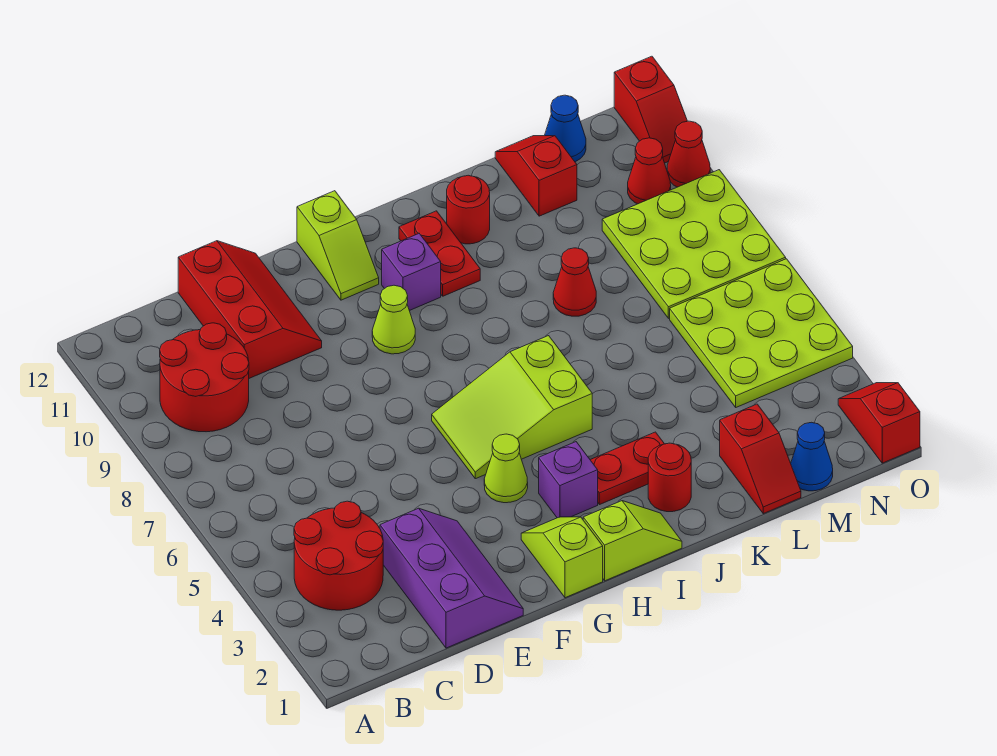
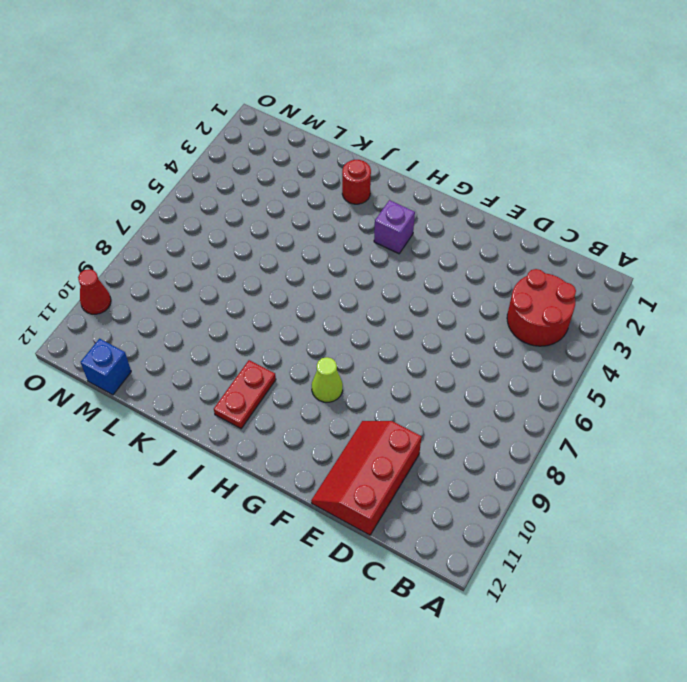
blue brick M12 level 1 -> blue cone M12 level 1
none -> red round brick B9:C10 level 1
none -> purple slope D1:E3 level 1 top D
none -> lime slope G1:G2 level 1 top 1

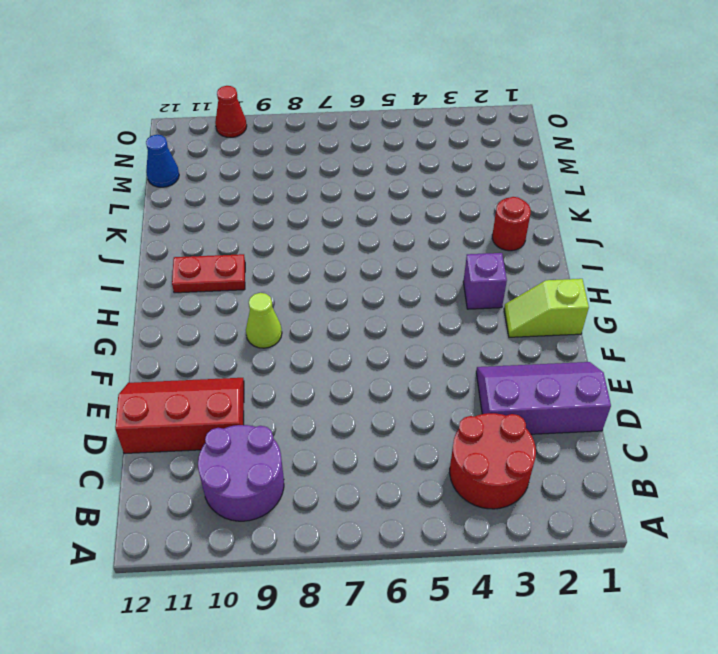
purple round brick B9:C10 level 1 -> red round brick B9:C10 level 1
none -> lime cone G4 level 1
none -> lime slope G5:I6 level 1 top I
none -> lime slope G11:G12 level 1 top 12

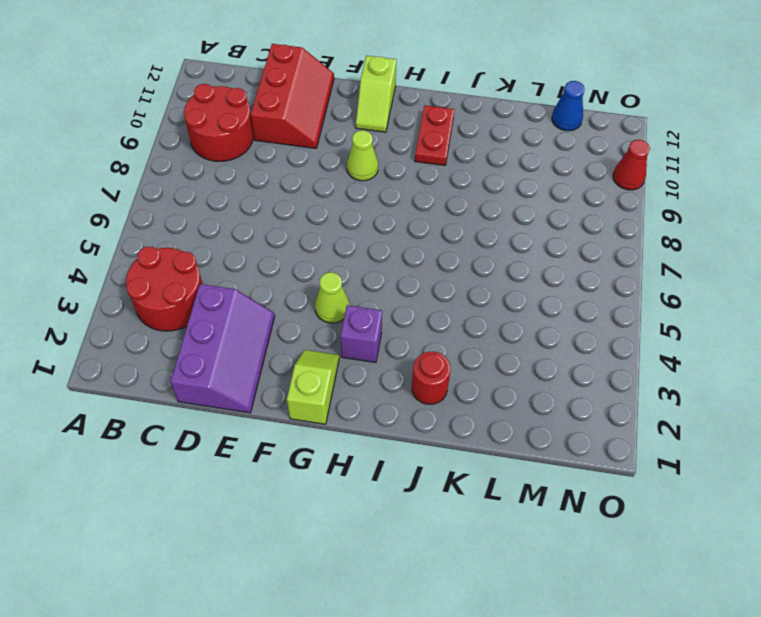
none -> lime slope G5:I6 level 1 top I
none -> lime slope H1:I1 level 1 top H
none -> purple brick H10 level 1

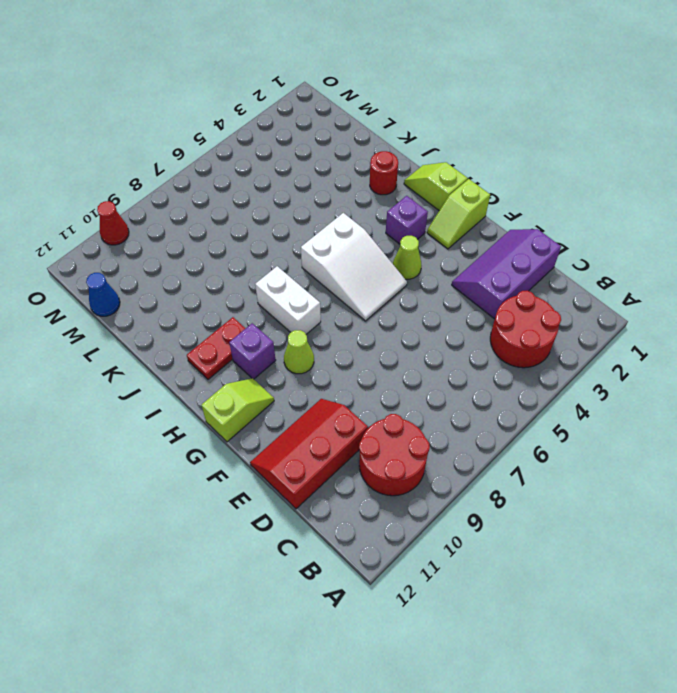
white slope G5:I6 level 1 top I -> lime slope G5:I6 level 1 top I
white brick H8:I8 level 1 -> none
none -> red plate I3:J3 level 1
none -> red round brick J11 level 1
none -> red cone K8 level 1

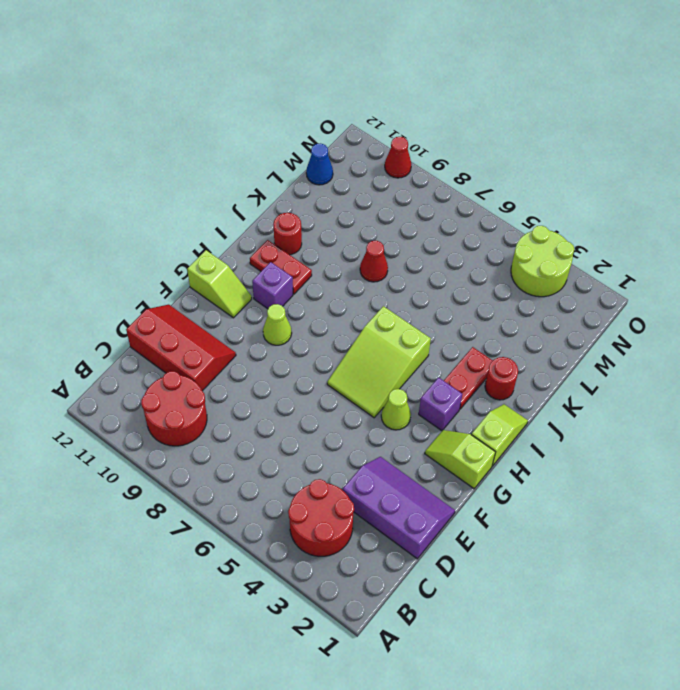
lime round brick N3:O4 level 1 -> lime plate M4:O6 level 1
none -> red slope L1:L2 level 1 top 2
none -> red slope L11:L12 level 1 top 11
none -> blue cone M1 level 1

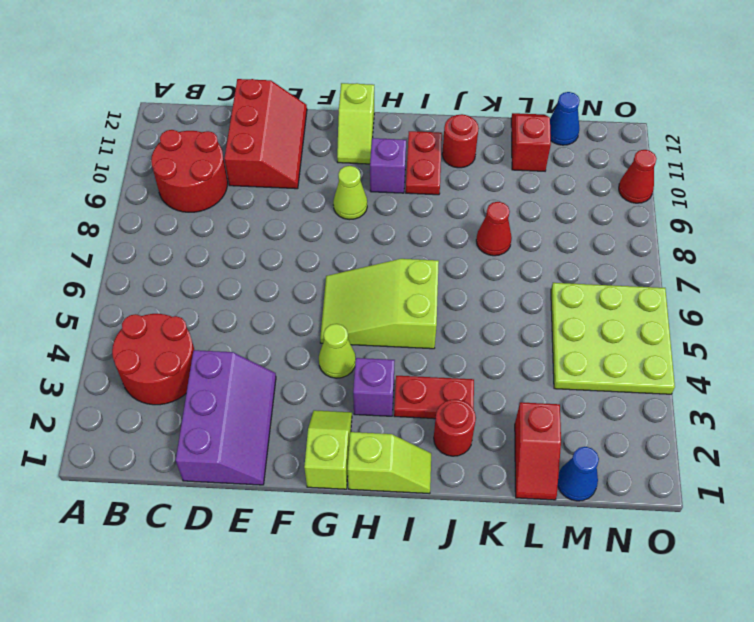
none -> lime plate M7:O9 level 1
none -> red cone N10 level 1
none -> red slope O1:O2 level 1 top 1

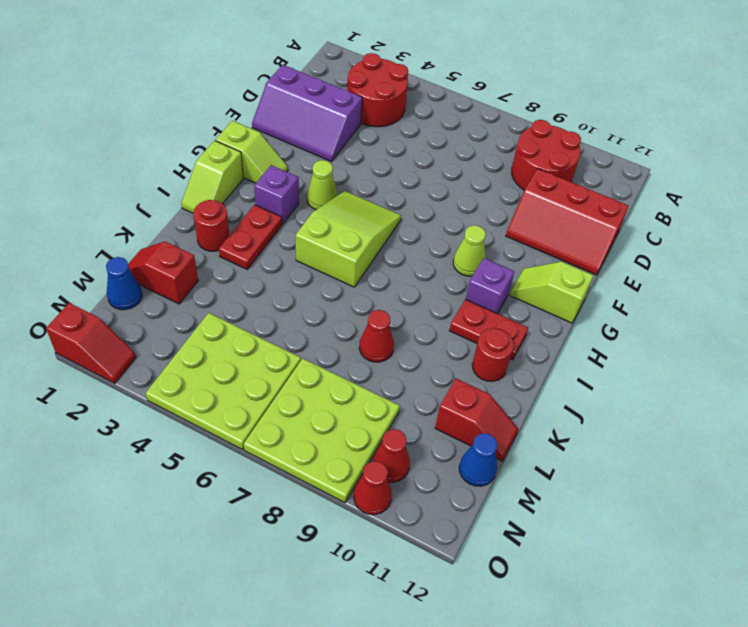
none -> red slope O11:O12 level 1 top 12

